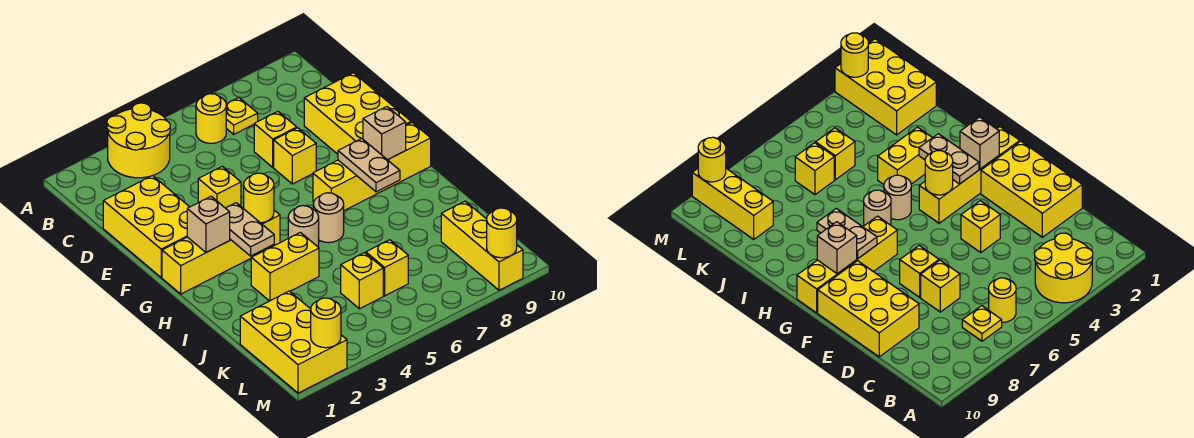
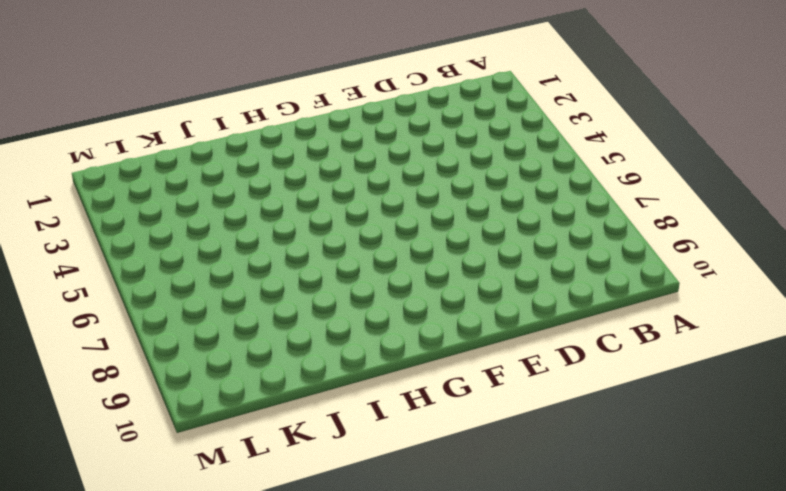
none -> yellow round brick A3:B4 level 1
none -> yellow round brick B6 level 1
none -> yellow plate B7 level 1

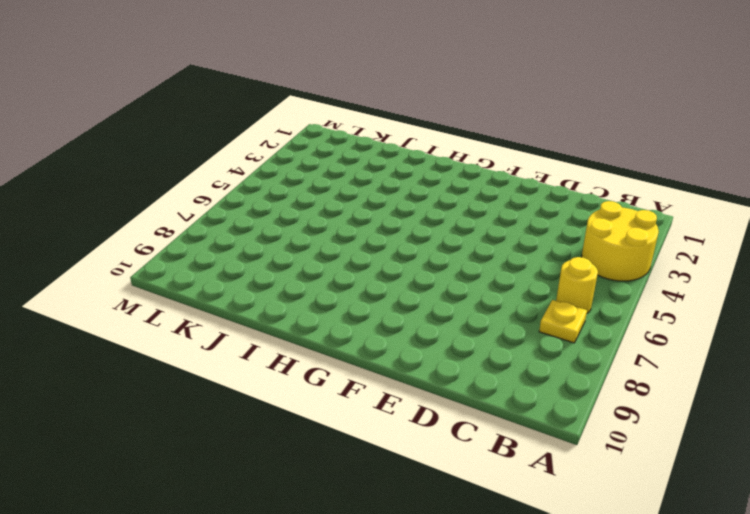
none -> yellow brick D1:F2 level 1
none -> yellow brick D7 level 1
none -> yellow brick D9:F10 level 1

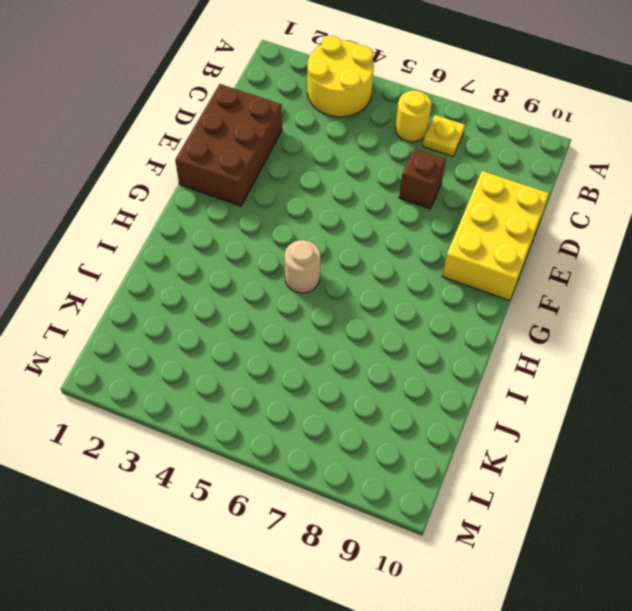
brown brick D1:F2 level 1 -> yellow brick D1:F2 level 1
brown brick D7 level 1 -> yellow brick D7 level 1
none -> yellow brick E4 level 1
none -> yellow brick E7 level 1
none -> yellow brick G1:G4 level 1

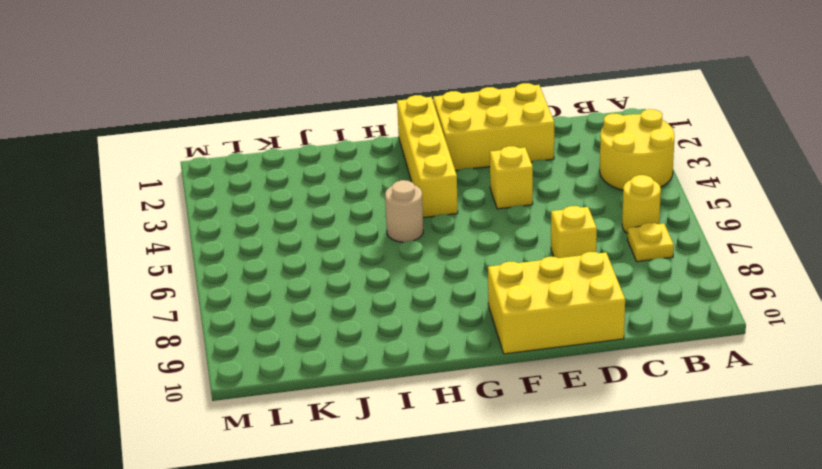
none -> yellow brick E7 level 1
none -> yellow brick G7:G10 level 1
none -> tan round brick H6 level 1

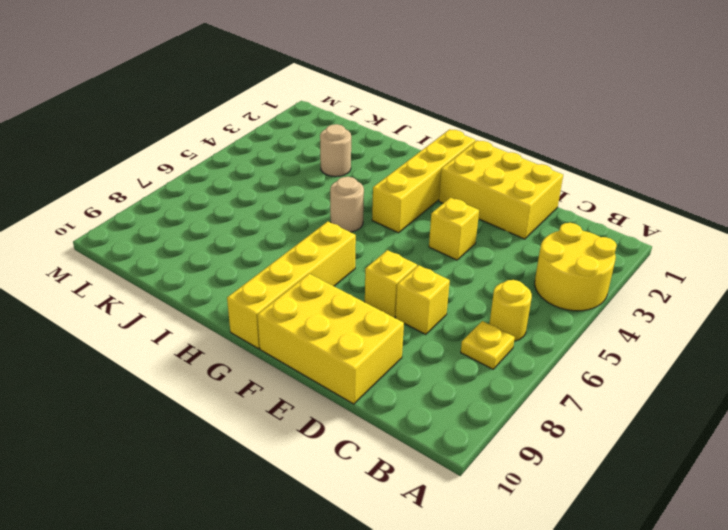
tan round brick J3 level 1 -> tan round brick H6 level 1
none -> yellow brick I3:I4 level 1
none -> yellow brick K1:M2 level 1
none -> yellow brick K5 level 1

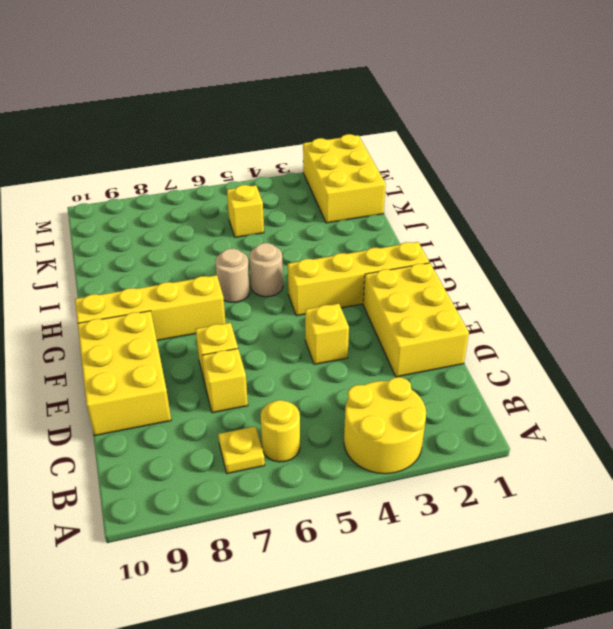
none -> yellow brick I3:I4 level 1
none -> yellow brick K6 level 1
none -> yellow brick K9:M9 level 1

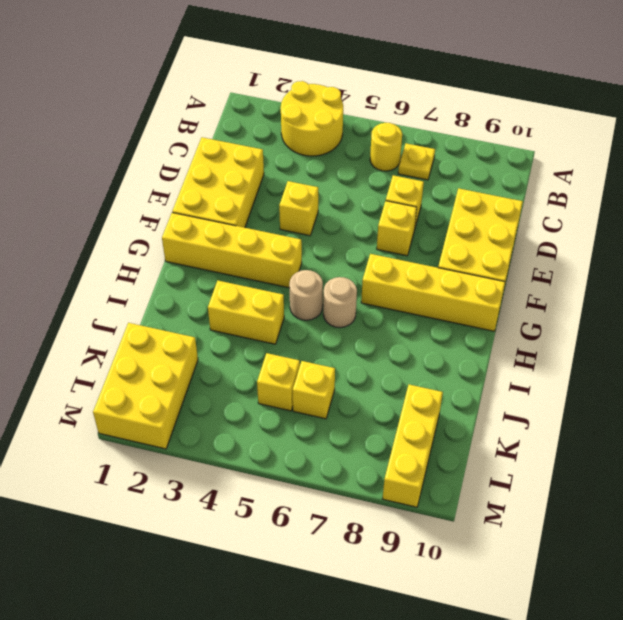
none -> tan brick G2 level 2
none -> tan plate G3:H3 level 2
none -> yellow round brick G4 level 2

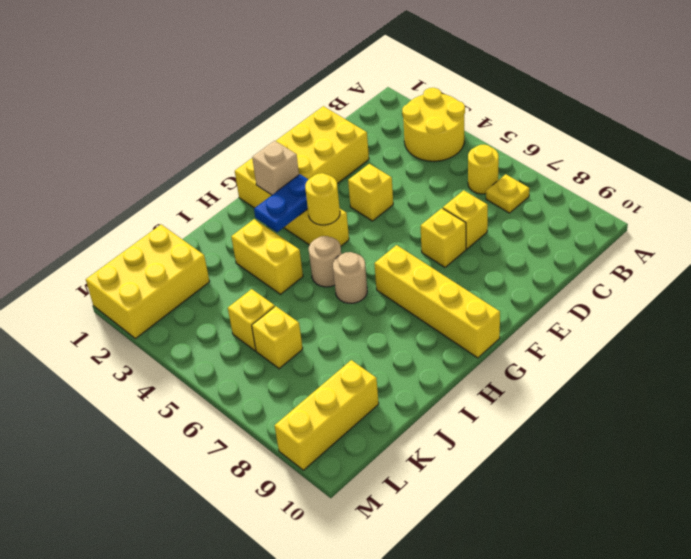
blue plate G3:H3 level 2 -> tan plate G3:H3 level 2
none -> yellow brick D9:F10 level 1
none -> tan plate G8:H8 level 2
none -> tan brick G9 level 2

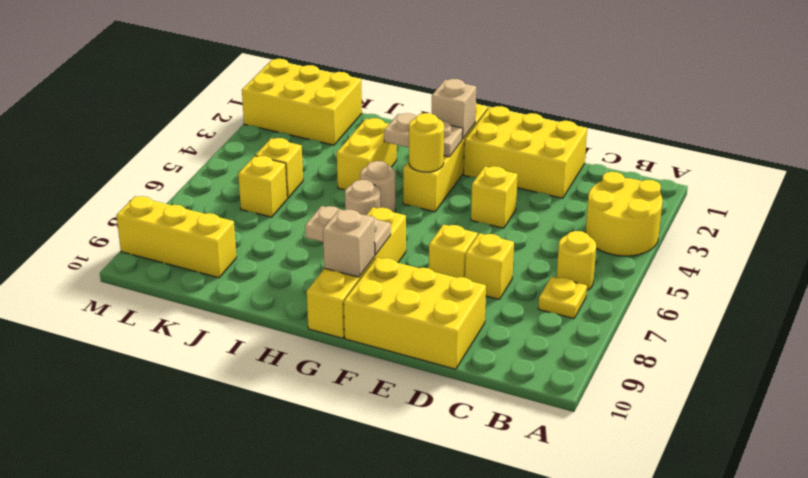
none -> yellow round brick M2 level 2
none -> yellow round brick M9 level 2

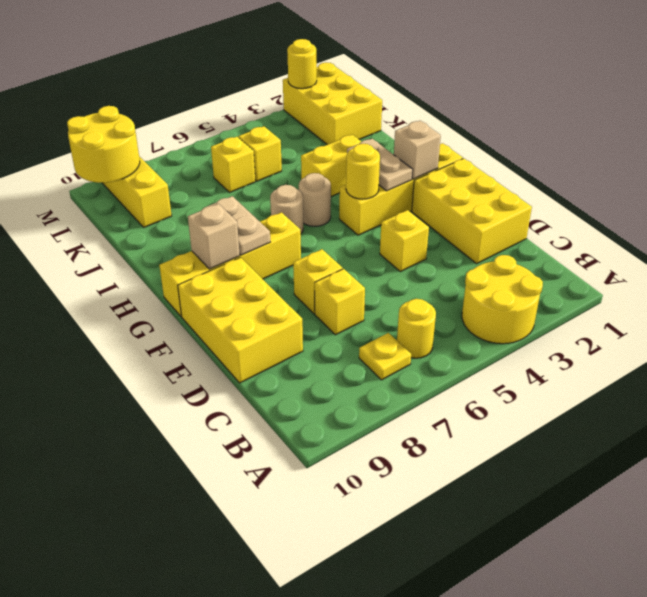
yellow round brick L9:M10 level 2 -> yellow round brick M9 level 2

